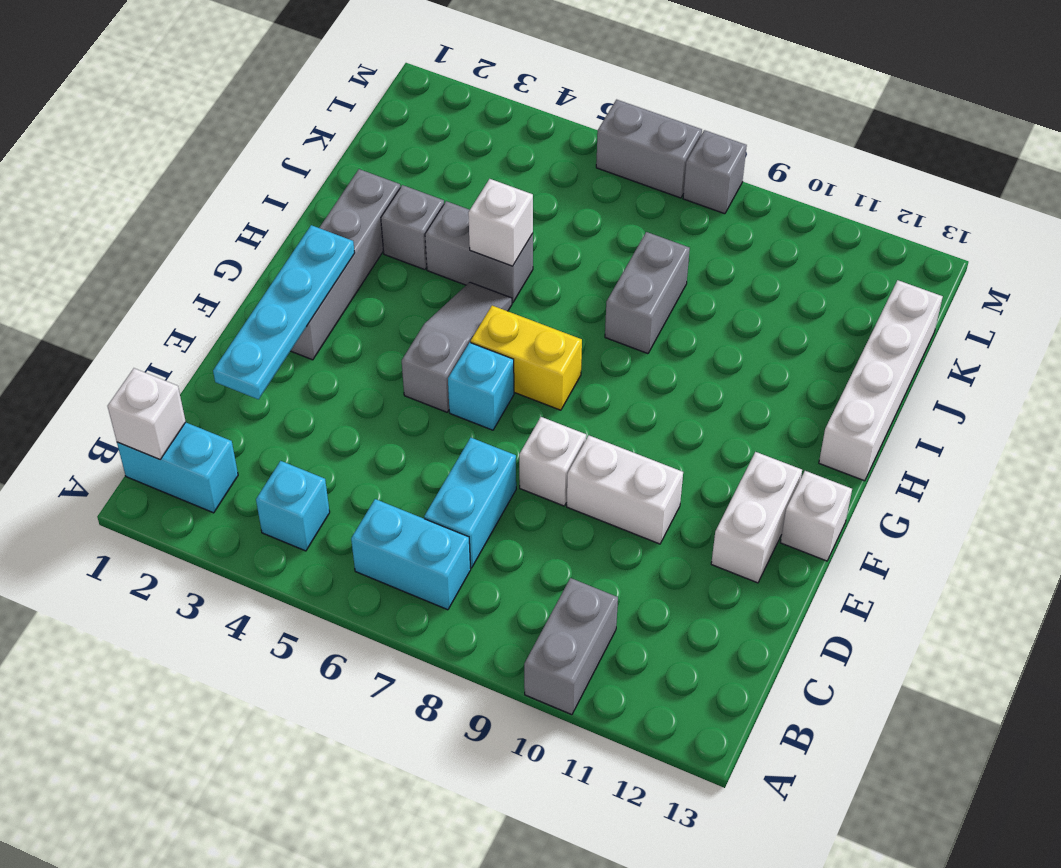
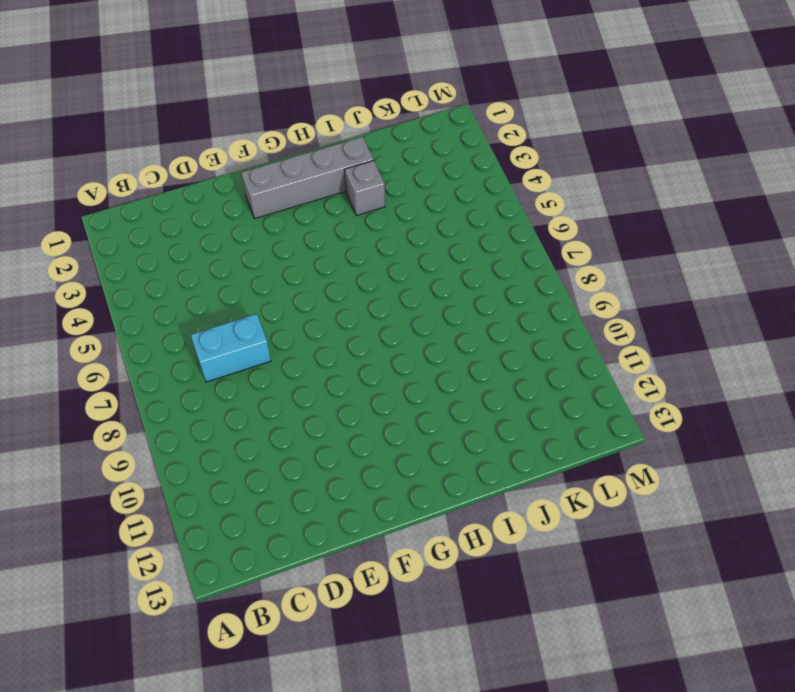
none -> grey brick A10:B10 level 1
none -> cyan brick B1:B2 level 1
none -> cyan brick B4 level 1

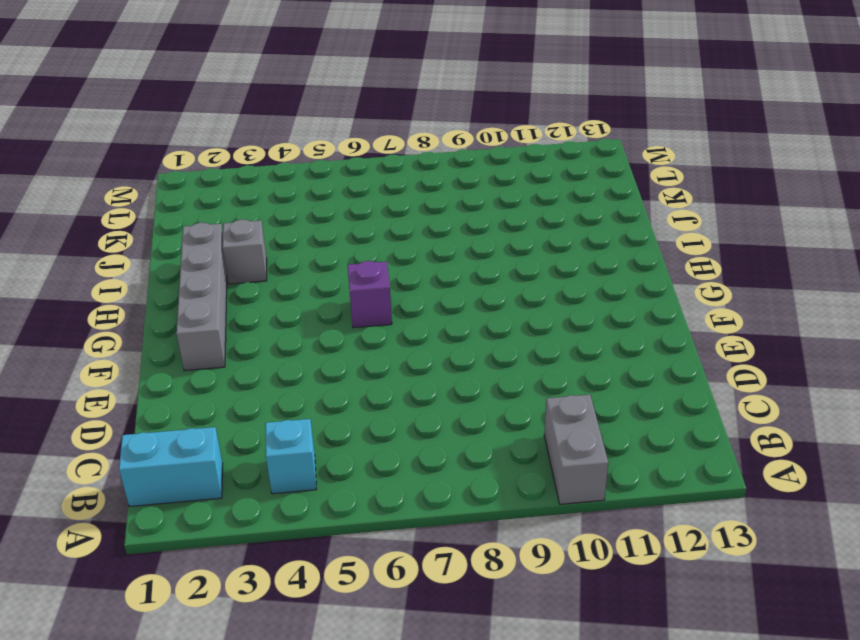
purple brick G6 level 1 -> yellow brick G6:G7 level 1
none -> cyan brick B6:B7 level 1
none -> cyan brick C7:D7 level 1
none -> white brick E8 level 1

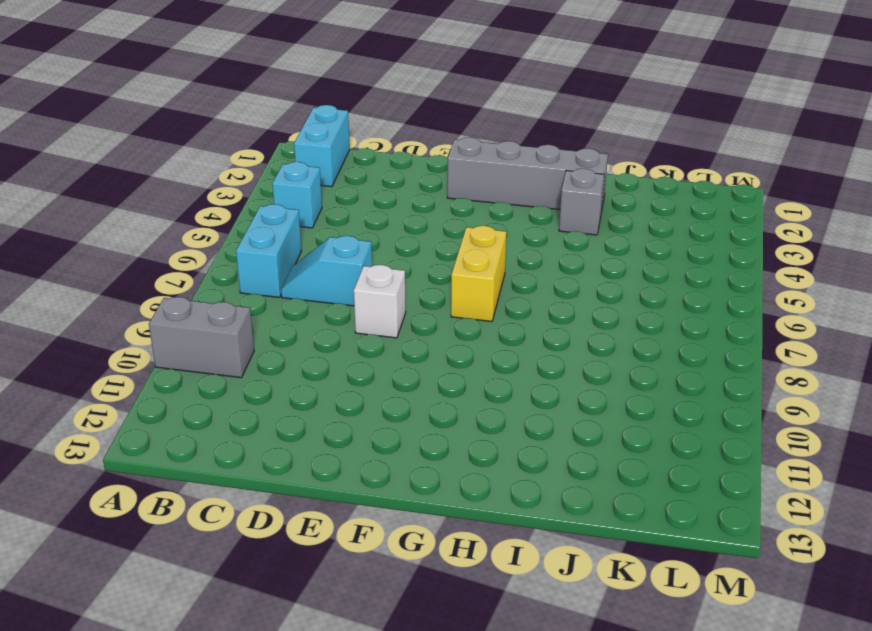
cyan slope C7:D7 level 1 top D -> cyan brick C7:D7 level 1
none -> white brick E9:E10 level 1
none -> white brick E12:F12 level 1
none -> grey slope F5:H5 level 1 top F

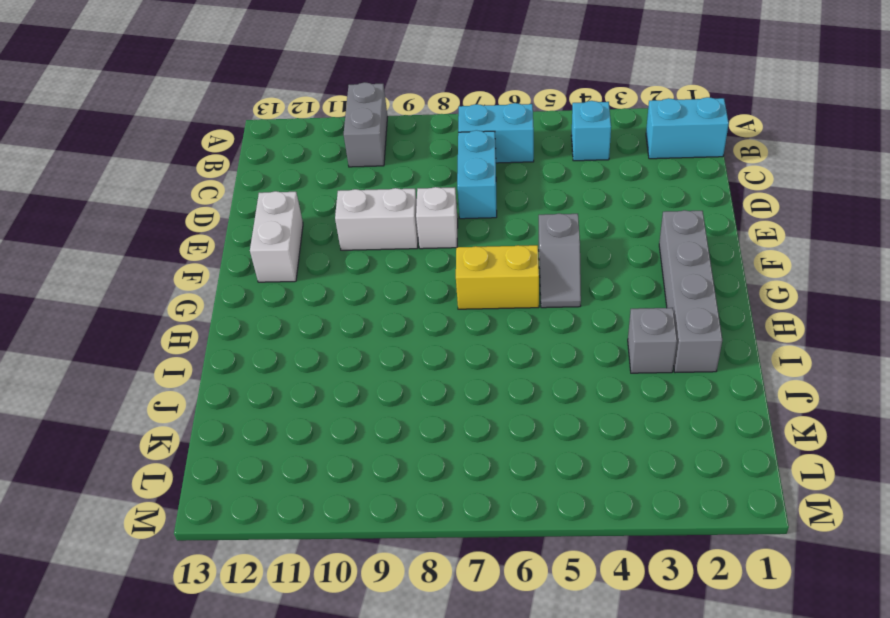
grey slope F5:G5 level 1 top F -> grey slope F5:H5 level 1 top F
none -> cyan brick F6 level 1
none -> white brick F13 level 1
none -> white brick H13:K13 level 1

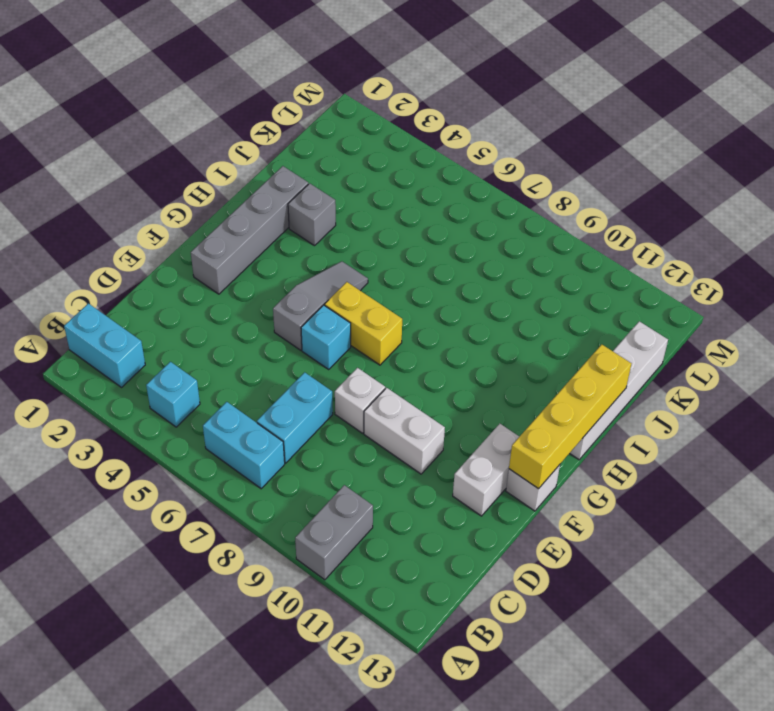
yellow brick F13:I13 level 2 -> none
none -> grey brick I4:I5 level 1
none -> grey brick I8:J8 level 1
none -> grey brick M6:M7 level 1

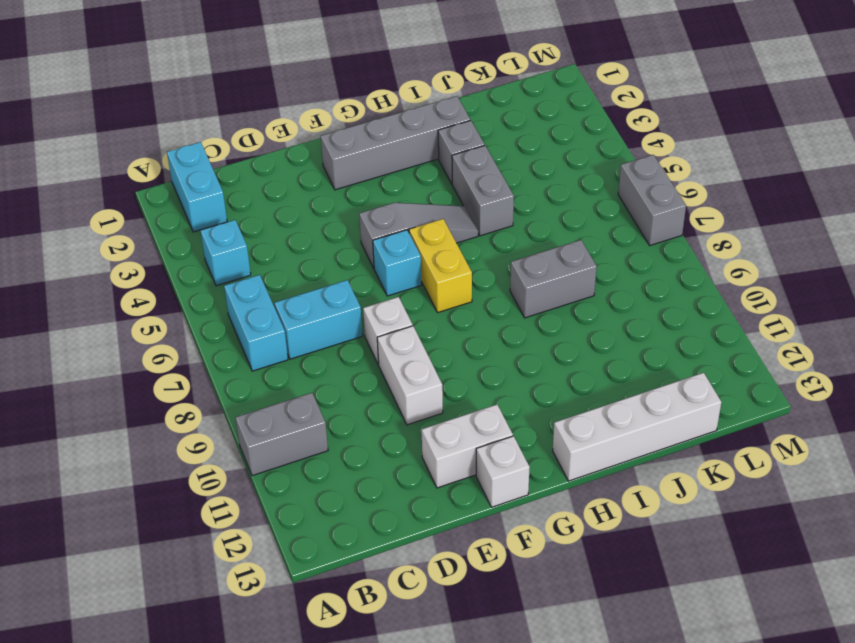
none -> grey brick M8 level 1
none -> white brick B1 level 2
none -> cyan plate D2:G2 level 2

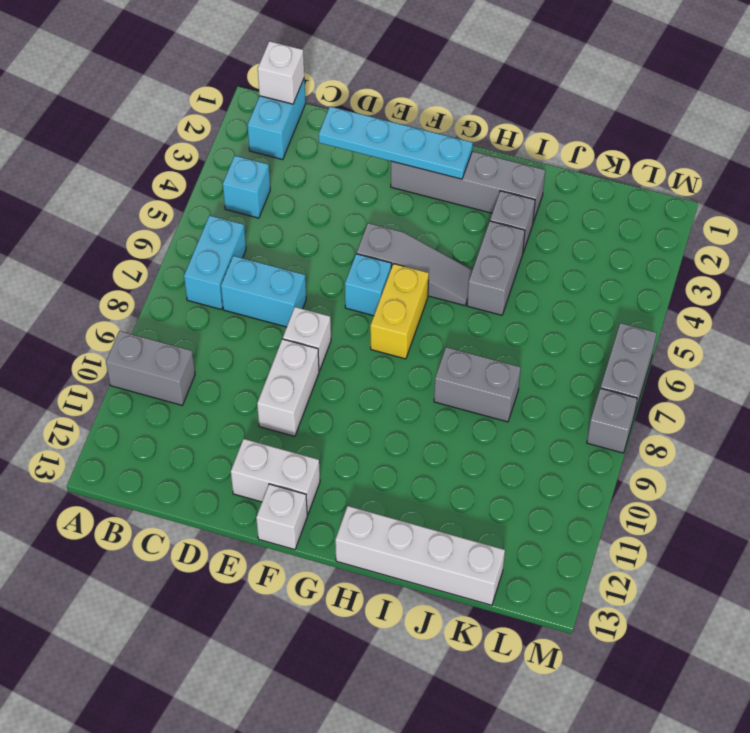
none -> white brick I5 level 2

